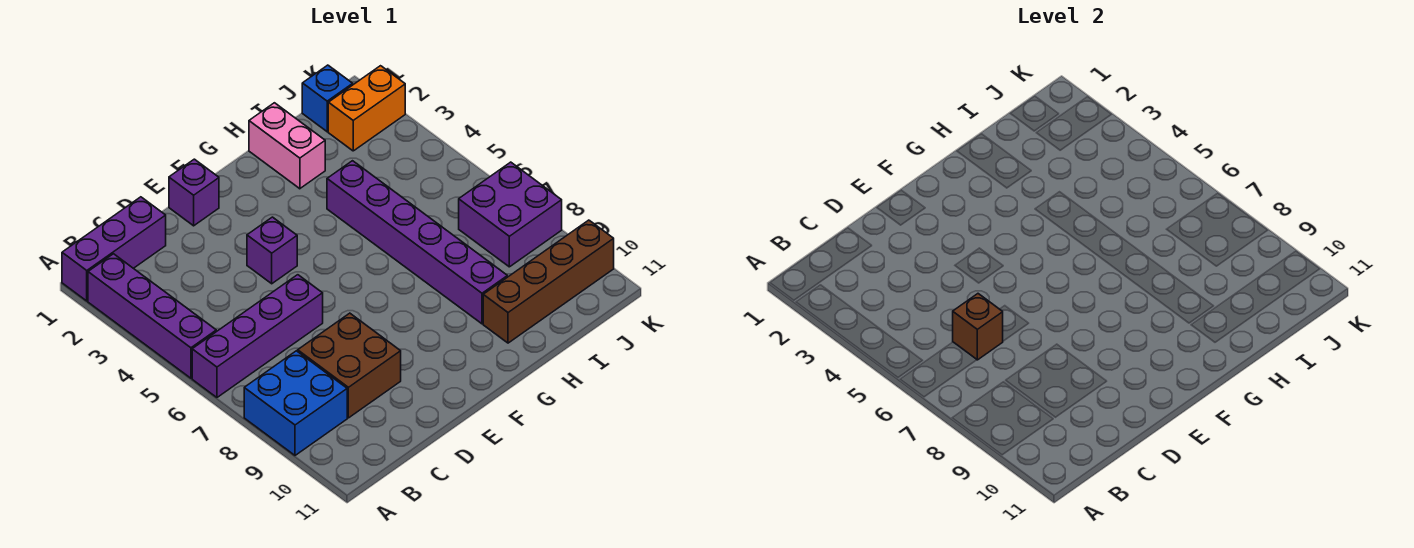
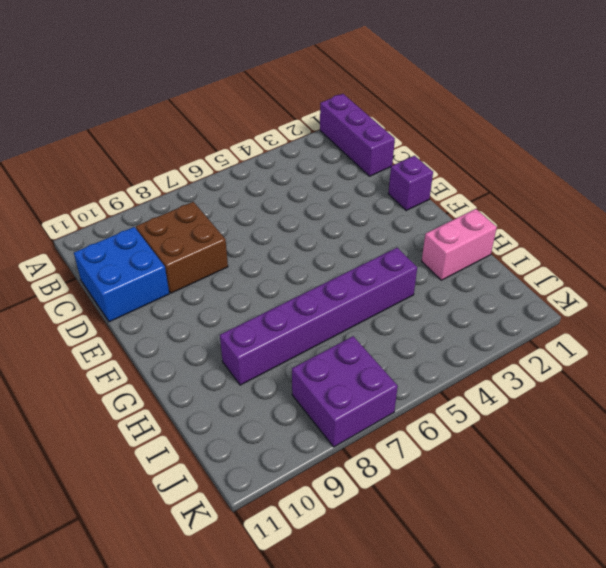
blue brick C10:D11 level 1 -> blue brick A8:B9 level 1
none -> purple brick A2:A5 level 1
none -> purple brick A6:D6 level 1
none -> purple brick E4 level 1

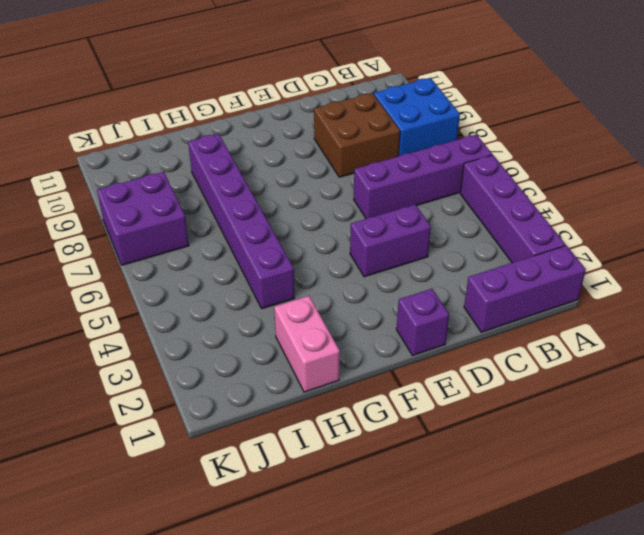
purple brick D4:E4 level 1 -> purple brick E4 level 1
none -> brown brick H10:K10 level 1
none -> blue brick J1 level 1
none -> orange brick J2:K2 level 1

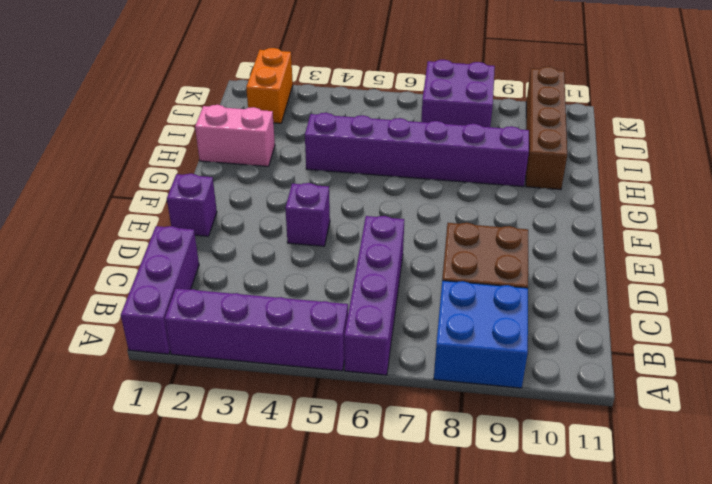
none -> blue brick J1 level 1
none -> brown brick C6 level 2

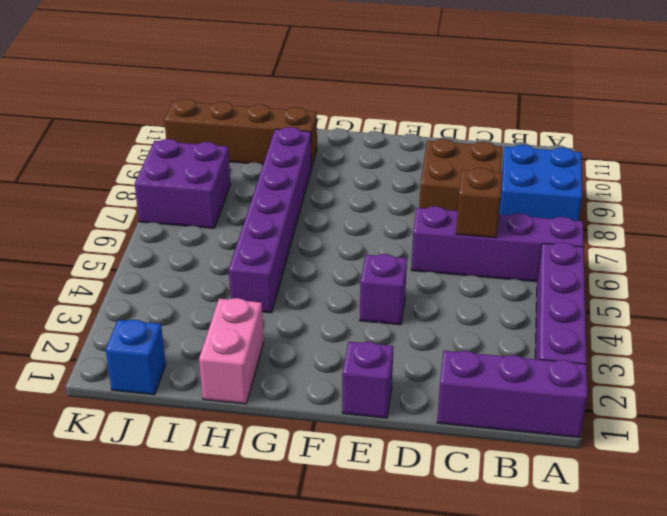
none -> orange brick J2:K2 level 1

